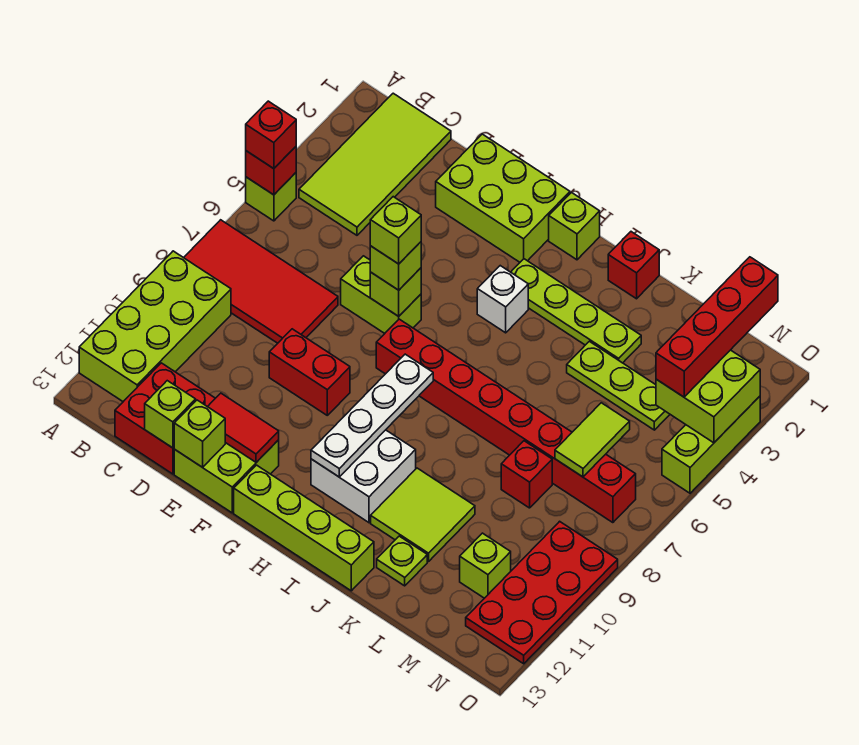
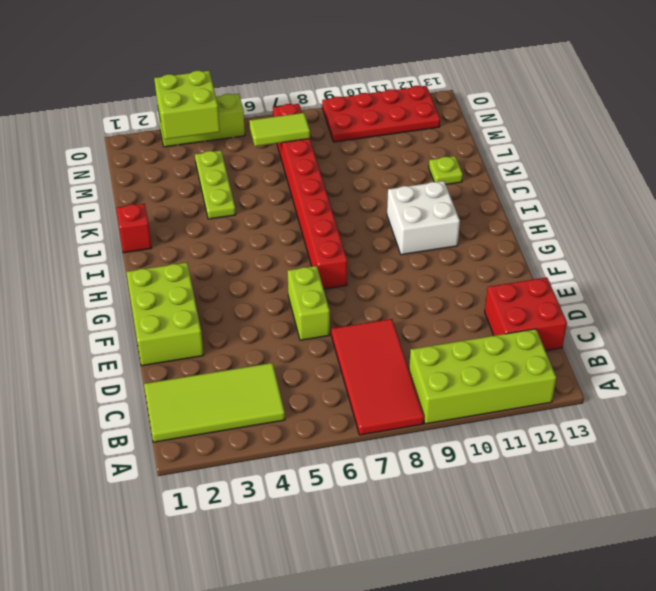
none -> lime brick A5 level 1
none -> red brick E9:F9 level 1
none -> lime brick E12:F13 level 1
none -> lime brick G13:J13 level 1

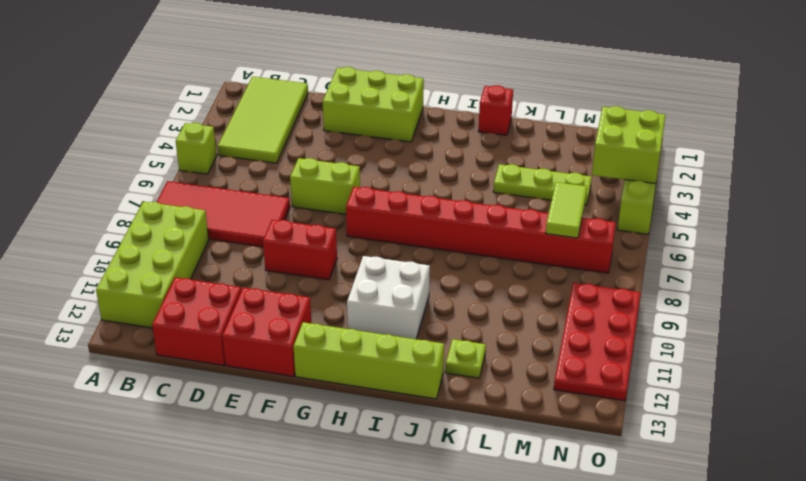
red brick E12:F13 level 1 -> lime brick E12:F13 level 1
none -> lime brick H1 level 1
none -> lime plate H3:K3 level 1
none -> white brick H4 level 1
none -> lime tile J10:K11 level 1

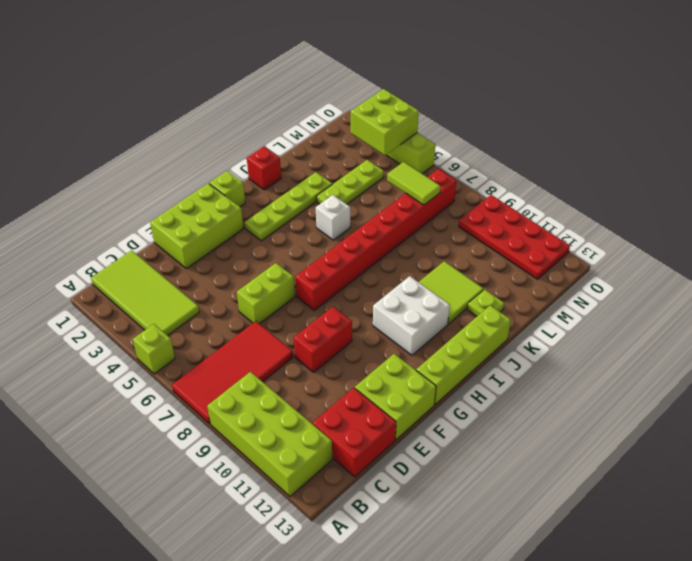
white brick J5 level 1 -> white brick H4 level 1
none -> red brick L8 level 1
none -> lime brick M11 level 1
none -> red brick A5 level 2
none -> lime brick D13 level 2

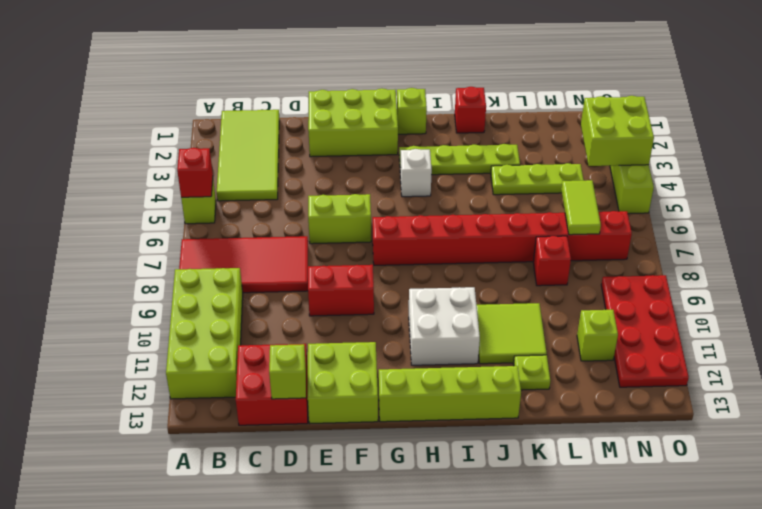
none -> red tile E12:F12 level 2
none -> lime brick E13 level 2
none -> lime brick F6 level 2
none -> white plate H8:H11 level 2

